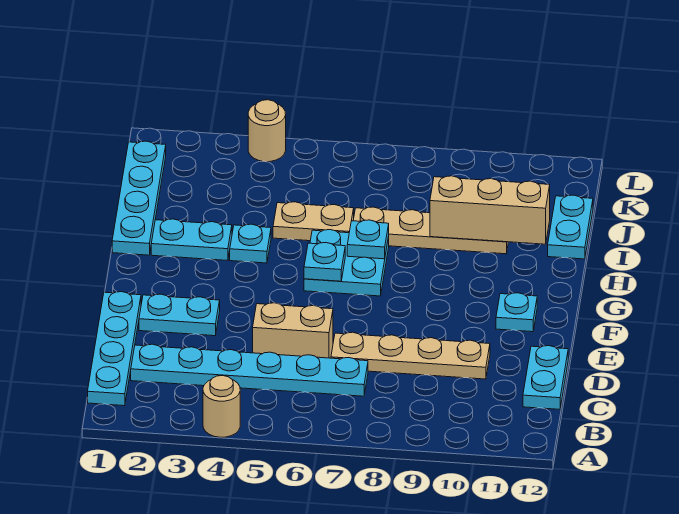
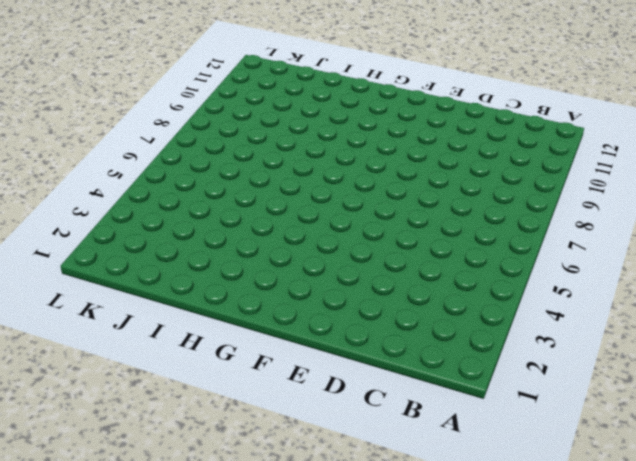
none -> tan round brick A4 level 1
none -> cyan plate B1:E1 level 1
none -> cyan plate C2:C7 level 1

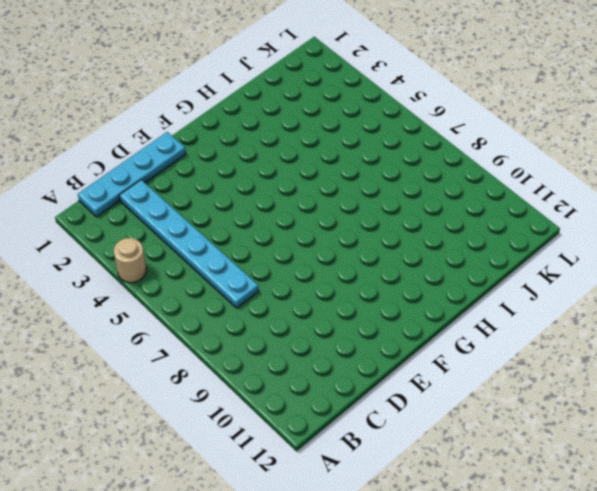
none -> cyan plate C12:D12 level 1
none -> tan brick D5:D6 level 1
none -> tan plate D7:D10 level 1

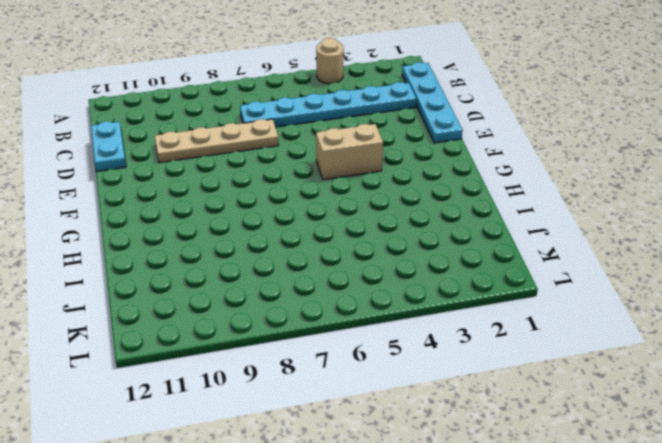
tan brick F4:F5 level 1 -> tan brick D5:D6 level 1
none -> cyan plate E2:E3 level 1
none -> cyan plate F11 level 1
none -> cyan plate G6:H7 level 1

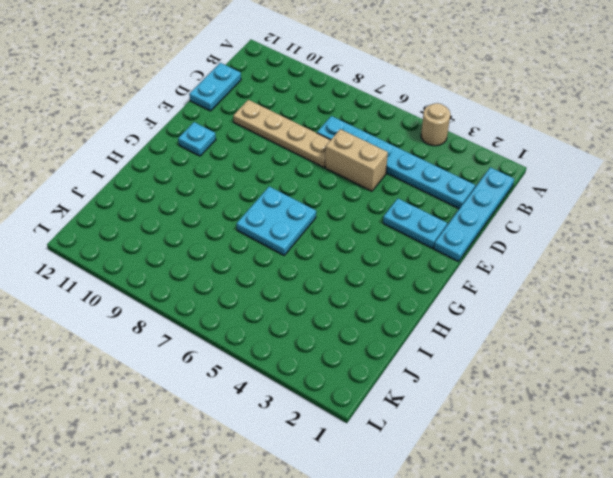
none -> cyan plate H1:K1 level 1
none -> cyan plate H2:H3 level 1
none -> cyan plate H4 level 1

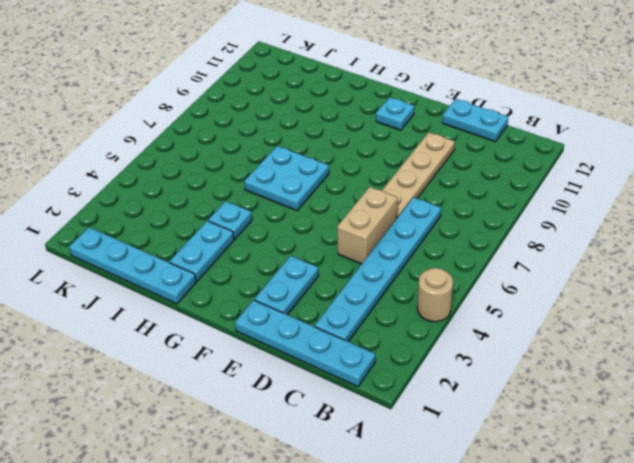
none -> tan plate I5:I6 level 1
none -> tan plate I7:I10 level 1
none -> cyan plate I12:J12 level 1

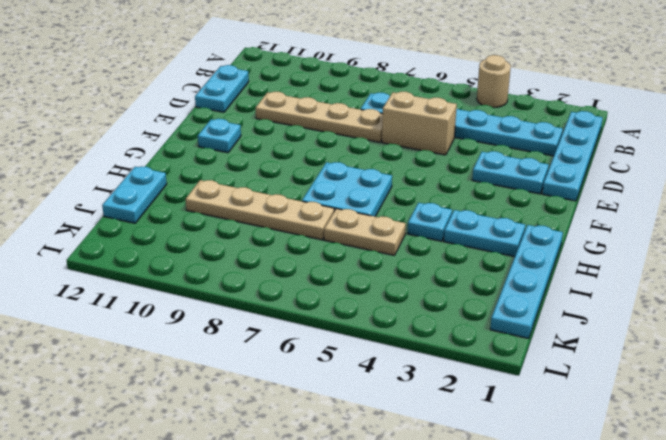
none -> tan round brick L4 level 1
none -> cyan plate G6 level 2
none -> cyan plate H7 level 2

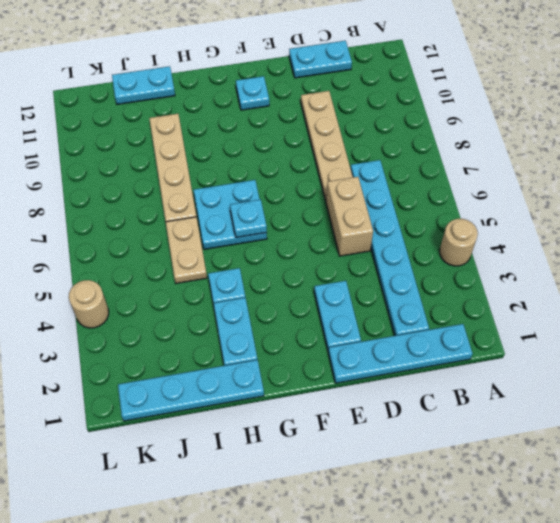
none -> cyan plate H7 level 2
none -> tan brick I9:I11 level 2

